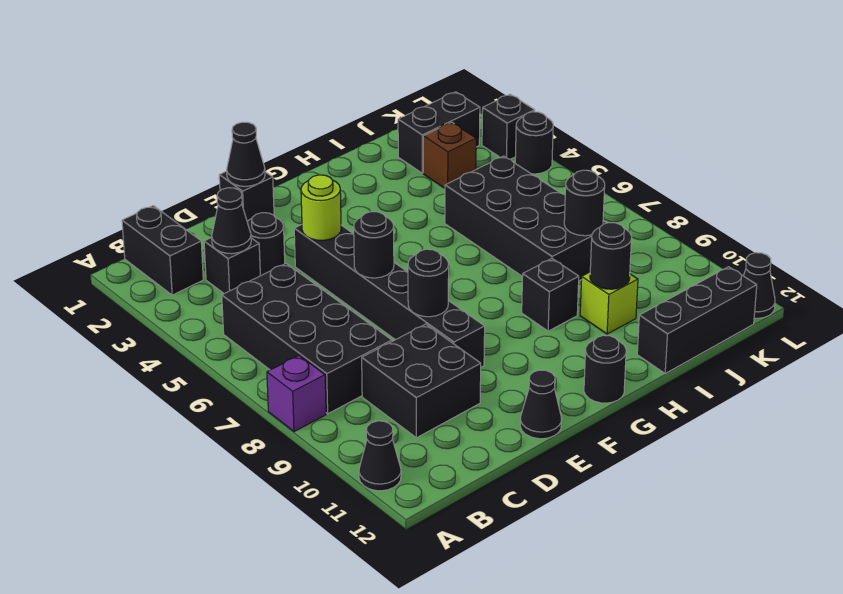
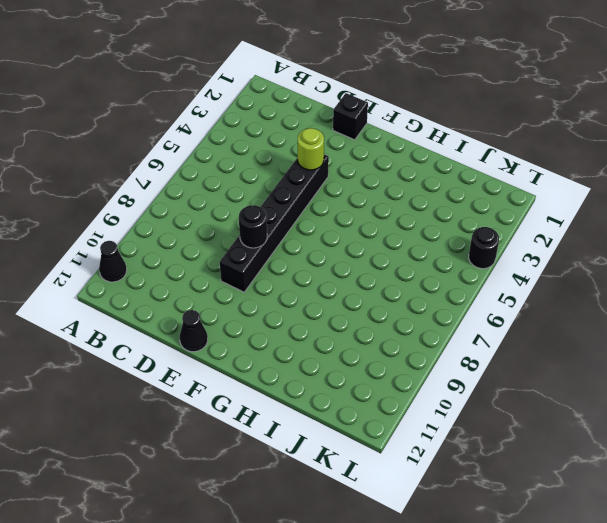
none -> purple brick A8 level 1
none -> black brick B1:B2 level 1
none -> black brick B5:C8 level 1

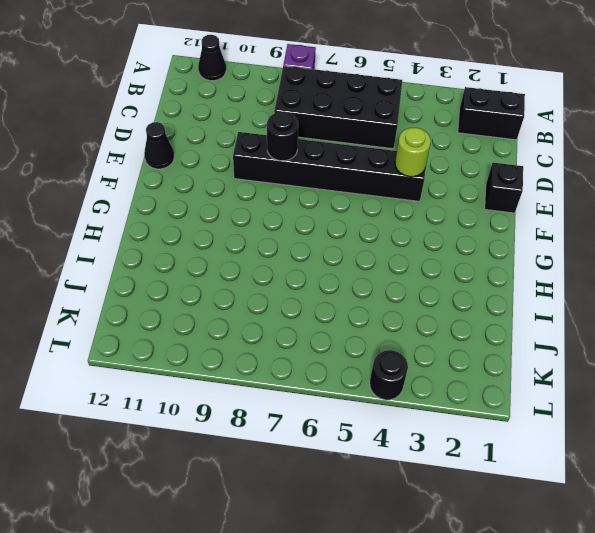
none -> black brick C3 level 1
none -> black brick C9:D10 level 1
none -> black round brick D3 level 1

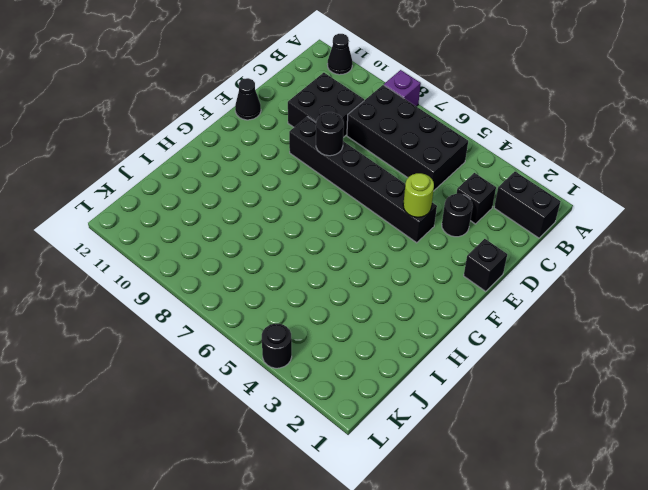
none -> black round brick G12 level 1
none -> black brick H9 level 1
none -> black brick I5:J8 level 1

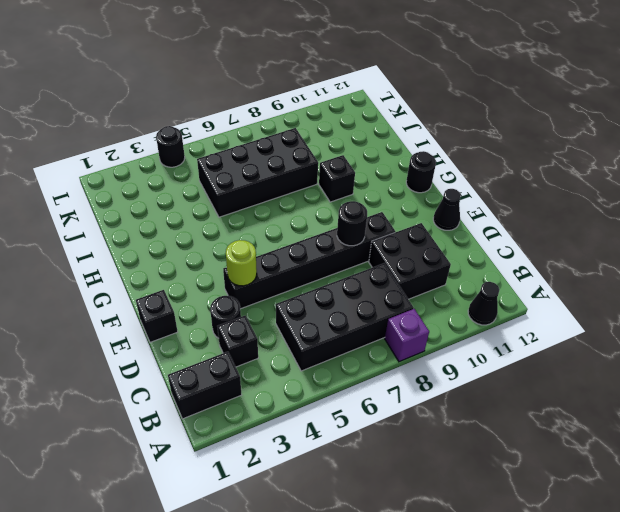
none -> lime brick I10 level 1
none -> black brick I12:K12 level 1
none -> black brick J2:K2 level 1

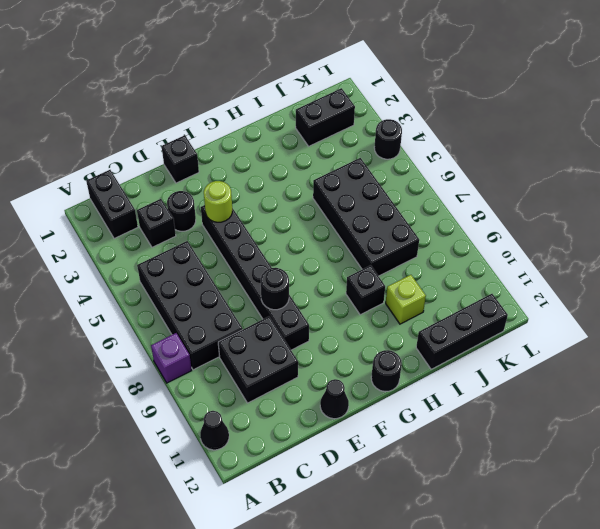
none -> brown brick J3 level 1
none -> black brick L3 level 1
none -> black cone L12 level 1

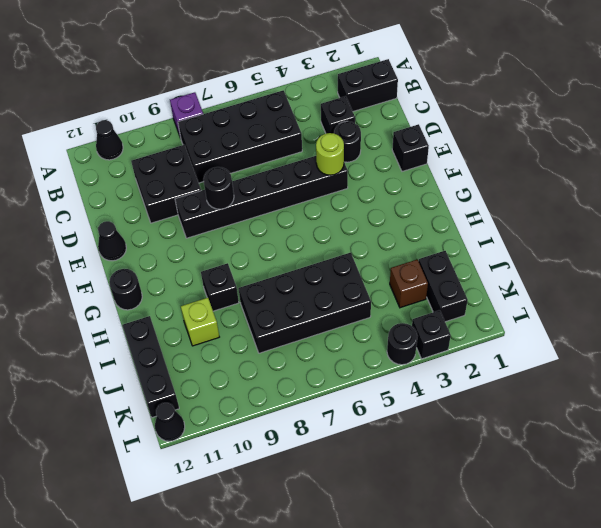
none -> black cone C3 level 2
none -> black cone E1 level 2
none -> black round brick E6 level 2

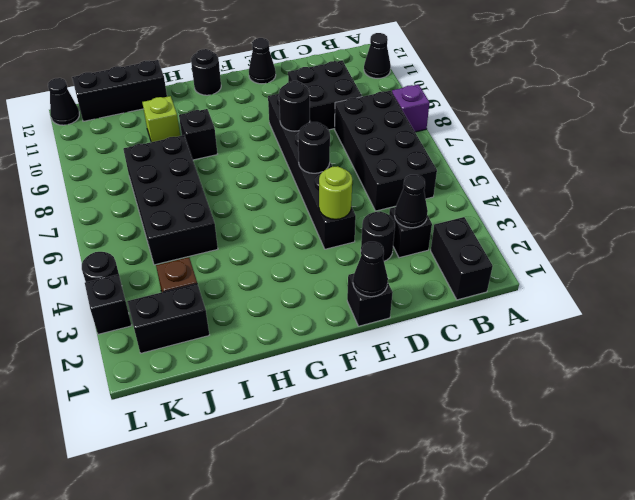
none -> black round brick I10 level 2
none -> black round brick J8 level 2

